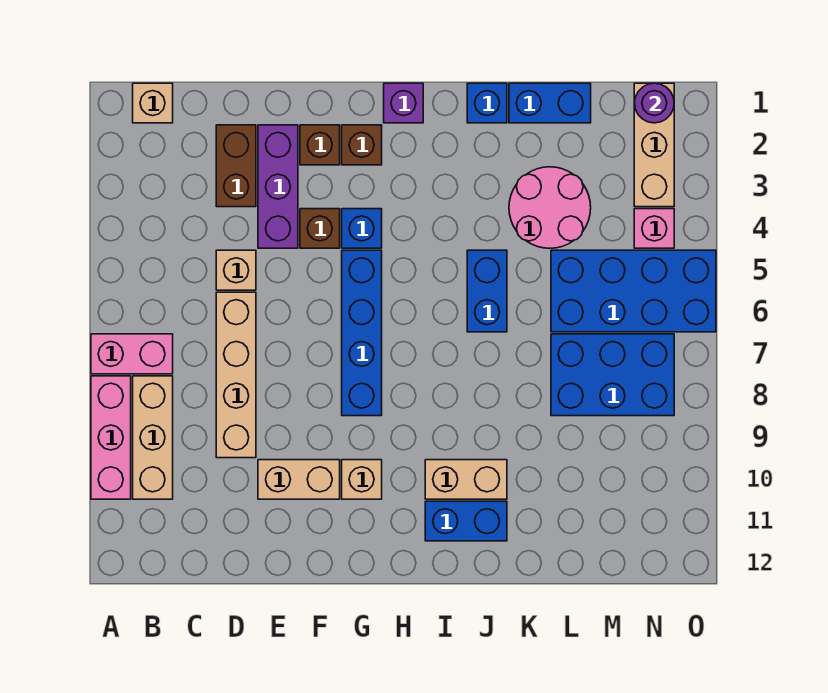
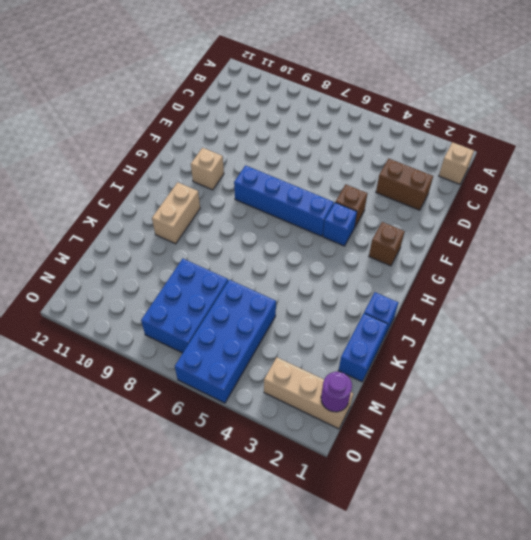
none -> pink brick A7:B7 level 1
none -> pink brick A8:A10 level 1
none -> tan brick B8:B10 level 1

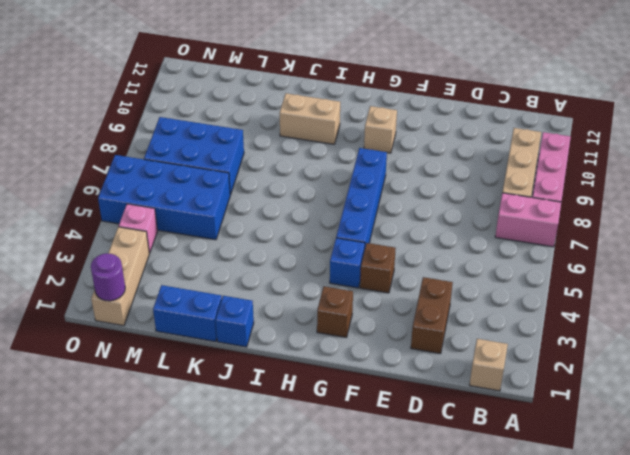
none -> tan brick D5 level 1
none -> tan brick D6:D9 level 1
none -> purple brick E2:E4 level 1

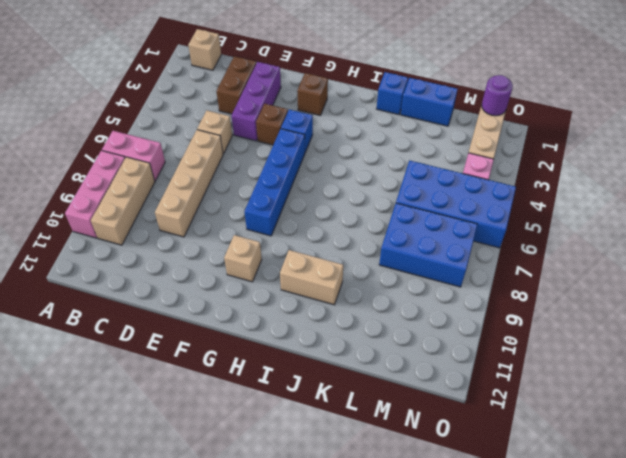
none -> tan brick E10:F10 level 1
none -> brown brick F2 level 1
none -> purple brick H1 level 1

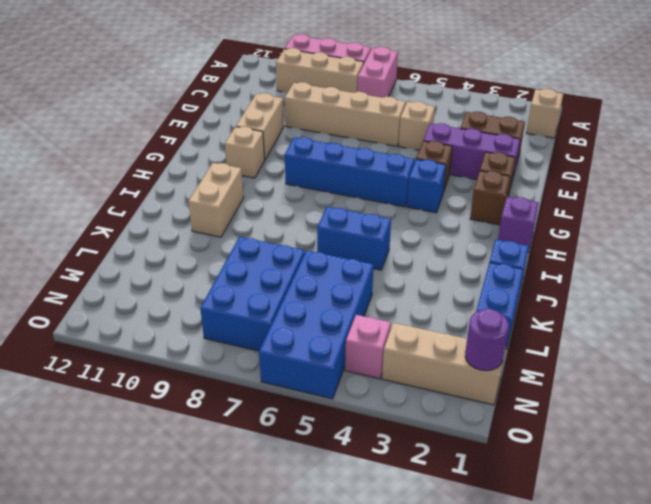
none -> blue brick I11:J11 level 1
none -> pink round brick K3:L4 level 1

